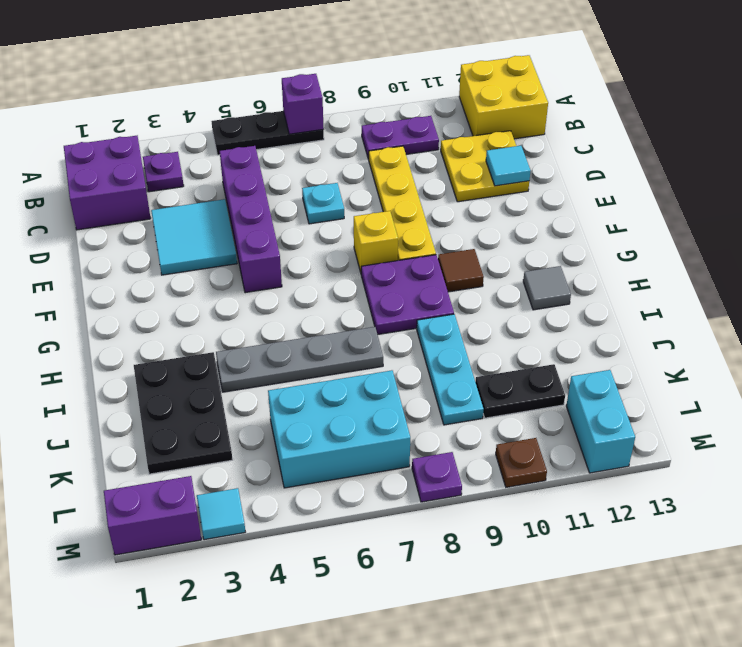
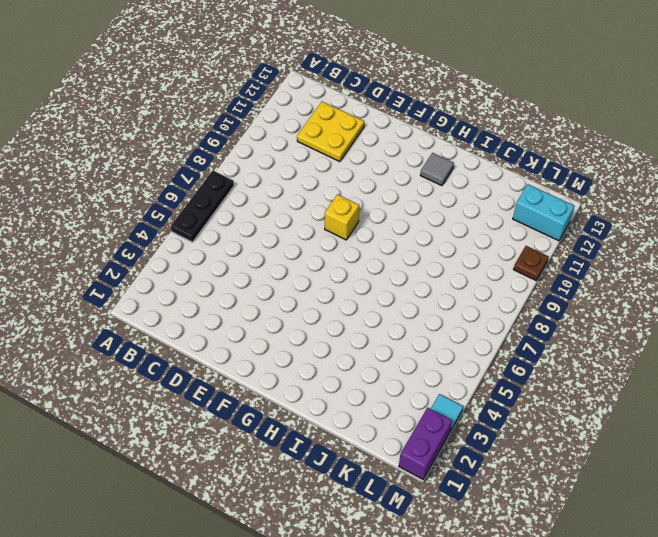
none -> yellow brick A12:B13 level 1
none -> purple brick B1:C2 level 1
none -> purple plate B3 level 1

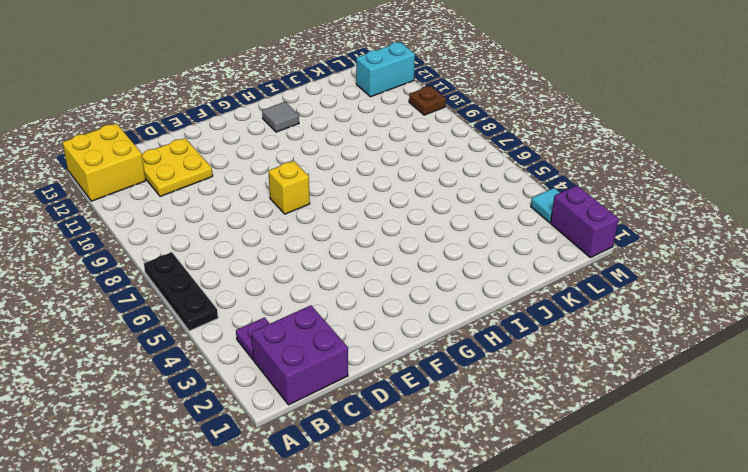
none -> purple plate B9:B10 level 1
none -> purple brick C5:F5 level 1
none -> yellow plate C9:F9 level 1

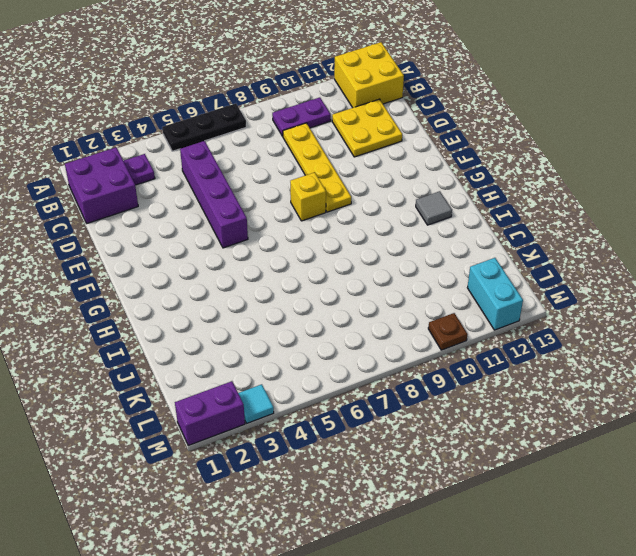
none -> cyan tile D3:E4 level 1
none -> cyan plate D7 level 1
none -> purple plate G8:H9 level 1

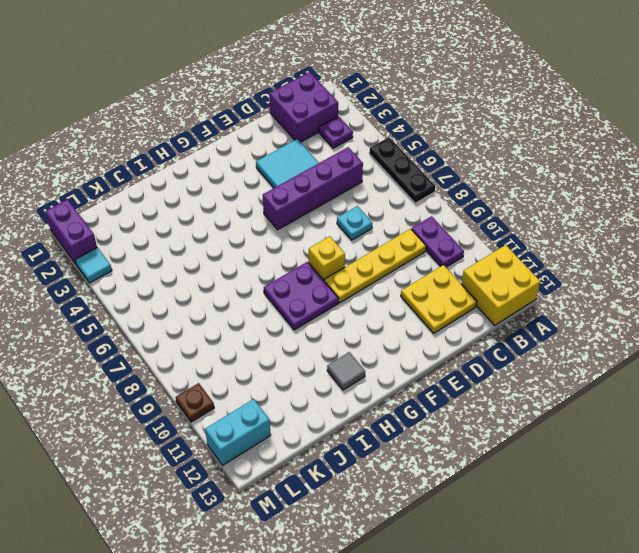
none -> brown tile G10 level 1
none -> black plate I2:K3 level 1
none -> grey plate I4:I7 level 1

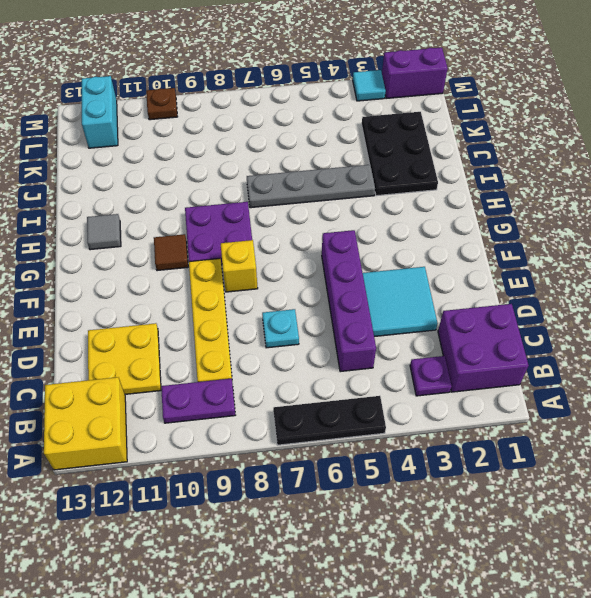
none -> cyan plate I9:K9 level 1
none -> cyan brick K5:L7 level 1
none -> black plate K10:K11 level 1

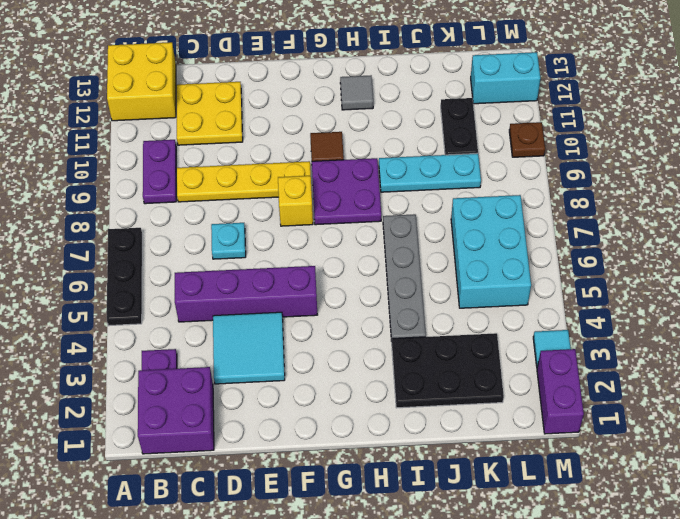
none -> purple plate M8 level 1
none -> purple brick A7 level 2
none -> cyan tile D12 level 2

